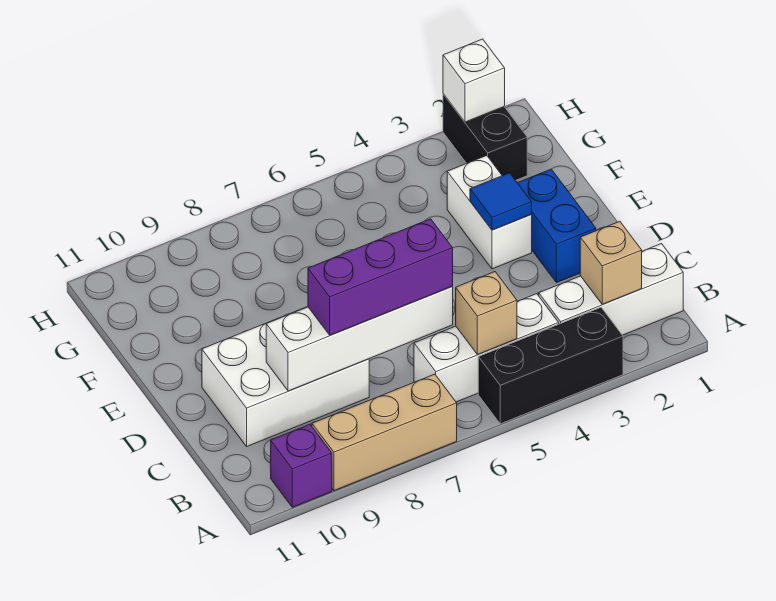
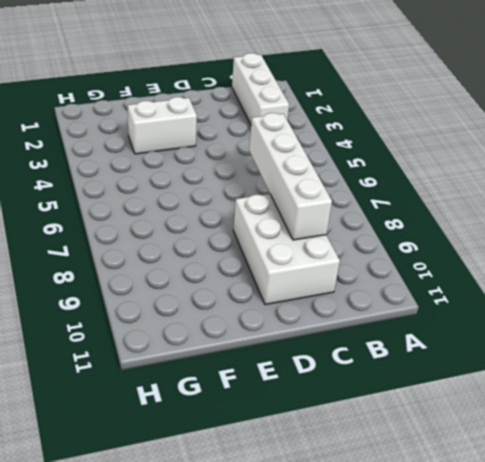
none -> black brick A3:A5 level 1
none -> tan brick A7:A9 level 1
none -> purple brick A10 level 1

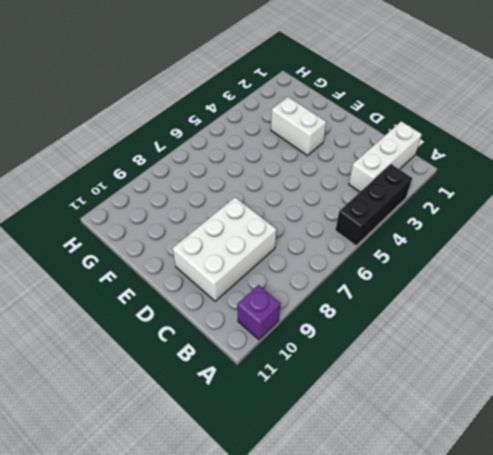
none -> tan brick A7:A9 level 1
none -> white brick B4:B6 level 1
none -> blue brick D2:E2 level 1

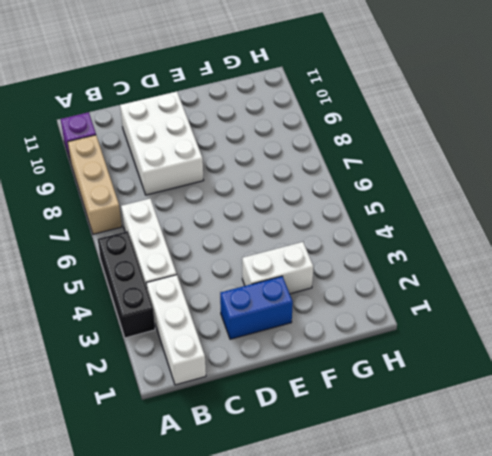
none -> black brick G2:H2 level 1
none -> tan brick B2 level 2
none -> tan brick B5 level 2

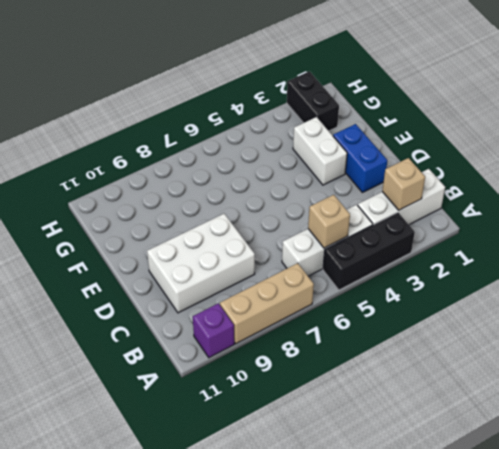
none -> white brick C6:C9 level 2
none -> blue tile E3 level 2
none -> white brick H2 level 2

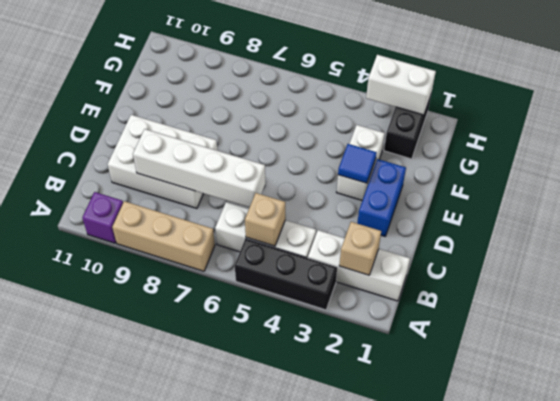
white brick H2:H3 level 2 -> white brick H2 level 2
none -> purple brick C6:C8 level 3

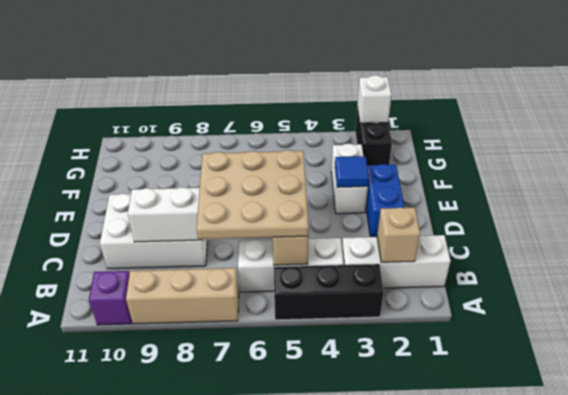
tan plate B5:D7 level 3 -> purple brick C6:C8 level 3

